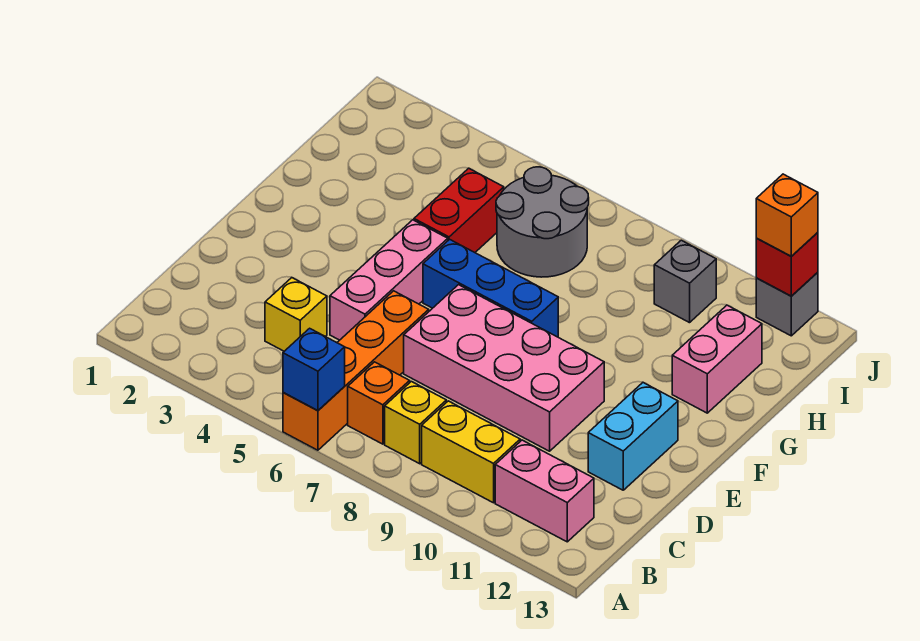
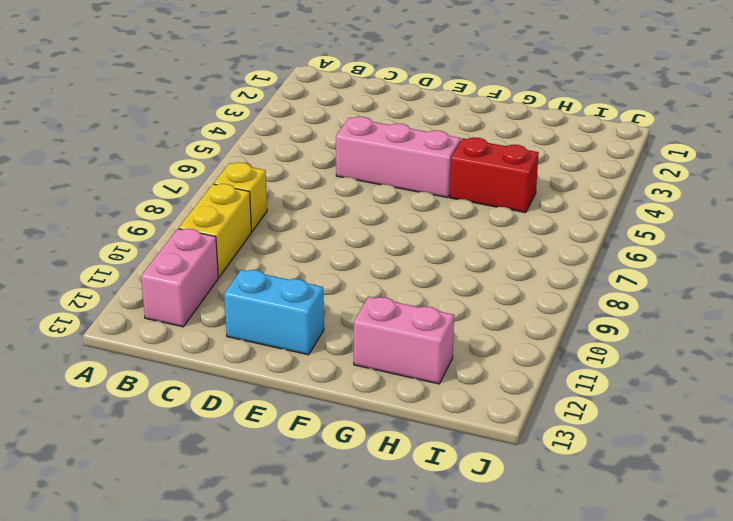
none -> orange brick A6:D6 level 1
none -> orange brick B7 level 1
none -> yellow brick C4 level 1

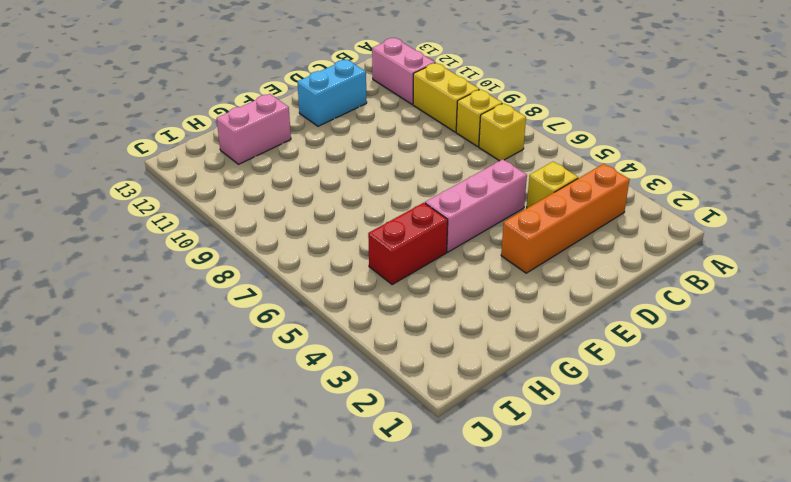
orange brick B3:E3 level 1 -> orange brick A6:D6 level 1
yellow brick B7 level 1 -> orange brick B7 level 1
none -> pink brick D7:E10 level 1
none -> blue brick F6:F8 level 1
none -> grey round brick H6:I7 level 1

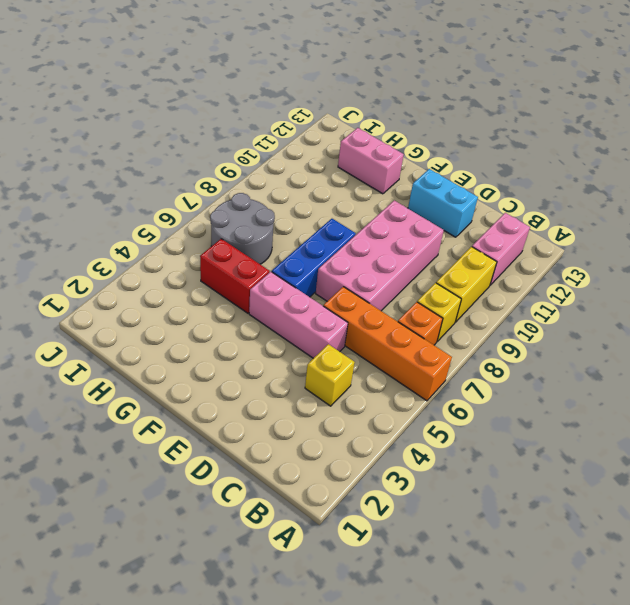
none -> grey brick I10 level 1
none -> grey brick J12 level 1
none -> blue brick A6 level 2

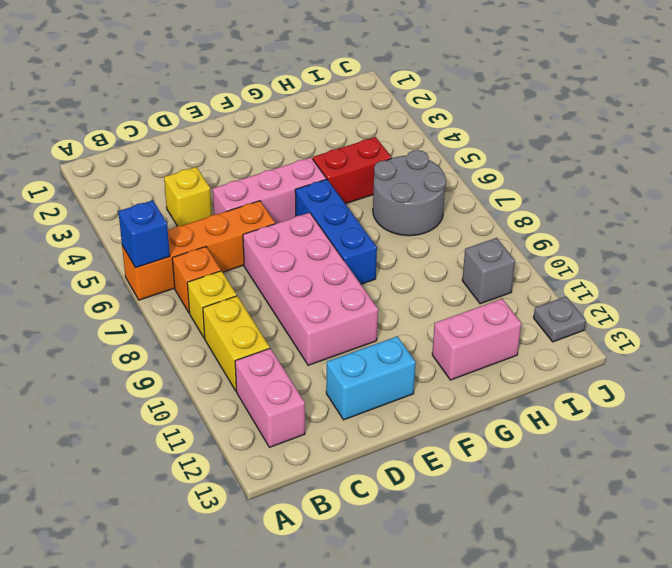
grey plate J12 level 1 -> grey brick J12 level 1
none -> red brick J12 level 2
none -> orange brick J12 level 3

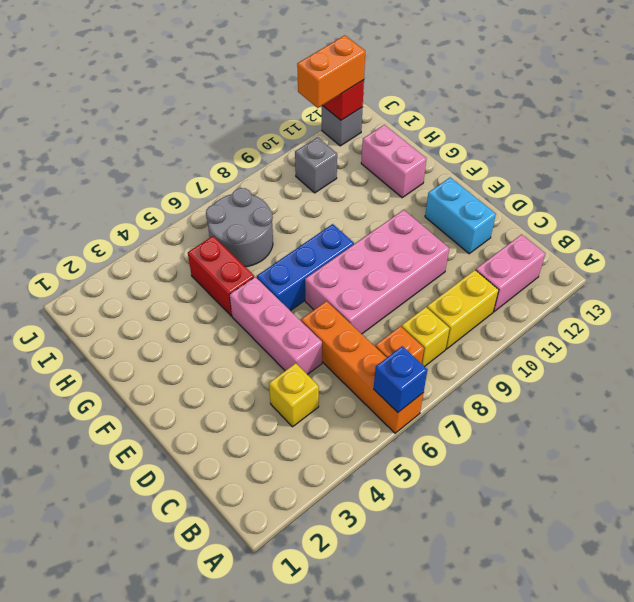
orange brick J11:J12 level 3 -> orange brick J12 level 3

